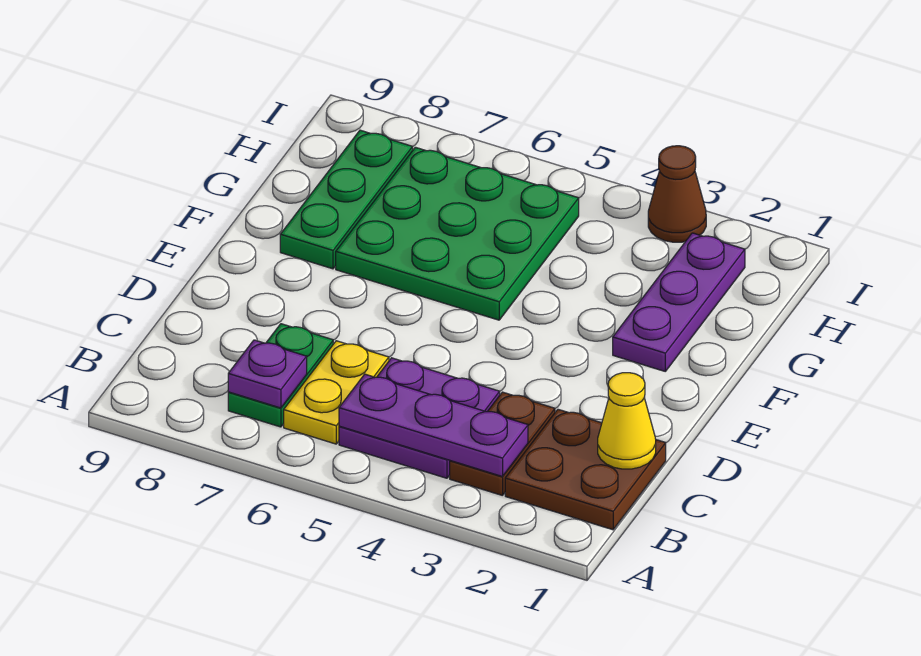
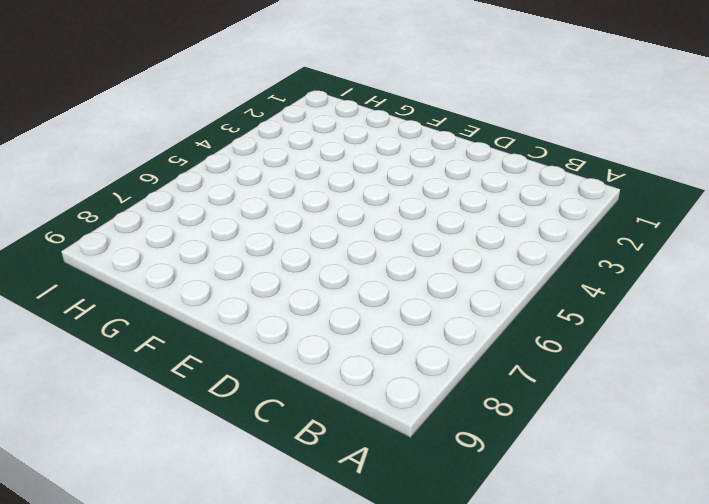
none -> brown plate B1:C2 level 1
none -> brown plate B3:C3 level 1
none -> purple plate B4:C5 level 1

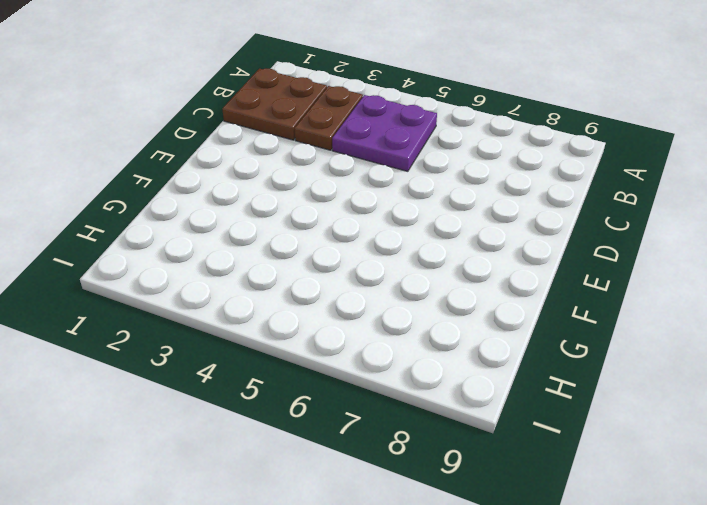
none -> yellow plate B6:C6 level 1
none -> green plate B7:C7 level 1
none -> purple plate F2:H2 level 1

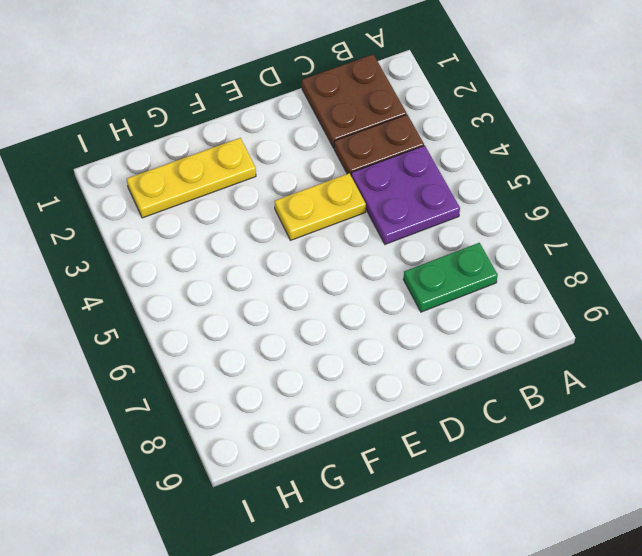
yellow plate D4:E4 level 1 -> yellow plate B6:C6 level 1
yellow plate F2:H2 level 1 -> purple plate F2:H2 level 1
none -> green plate F5:H7 level 1
none -> green plate F8:H8 level 1
none -> brown cone I3 level 1

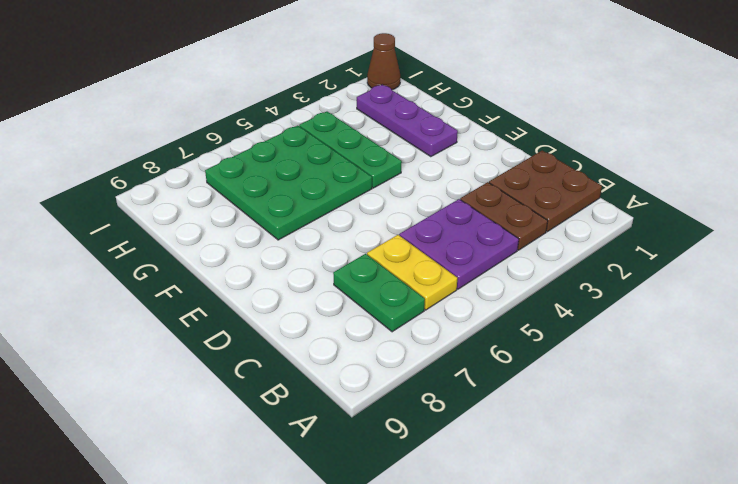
green plate F4:H4 level 1 -> green plate F8:H8 level 1
brown cone I1 level 1 -> brown cone I3 level 1
none -> purple plate B3:B5 level 2
none -> purple plate B7 level 2
none -> yellow cone C1 level 2

